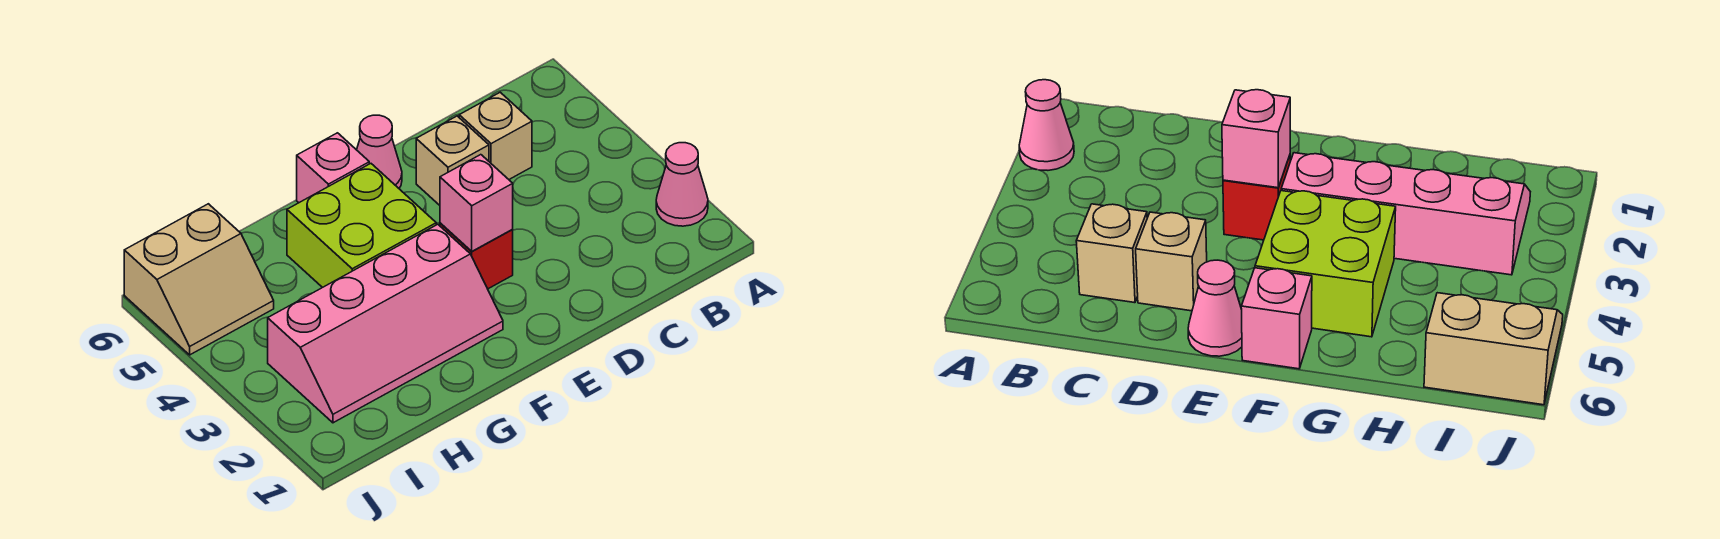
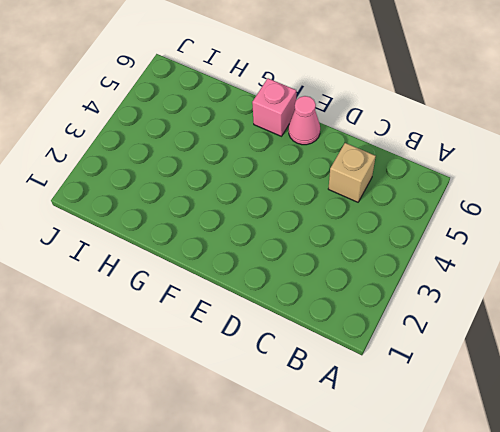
none -> pink cone A2 level 1
none -> tan brick D5 level 1

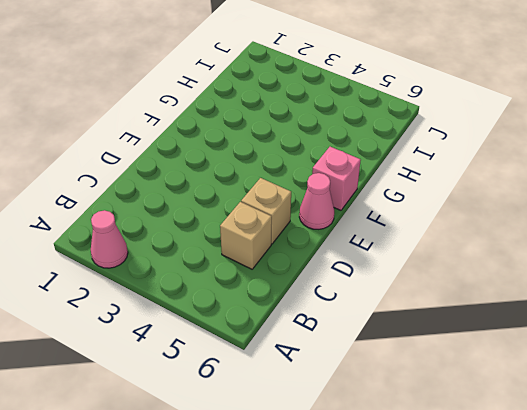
none -> red brick E3 level 1
none -> pink slope F2:I3 level 1 top 3

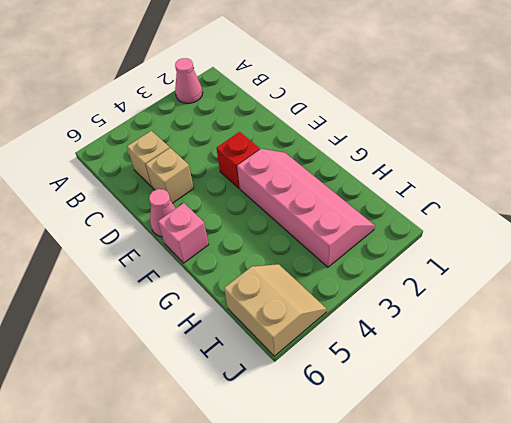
none -> lime brick F4:G5 level 1
none -> pink brick E3 level 2

